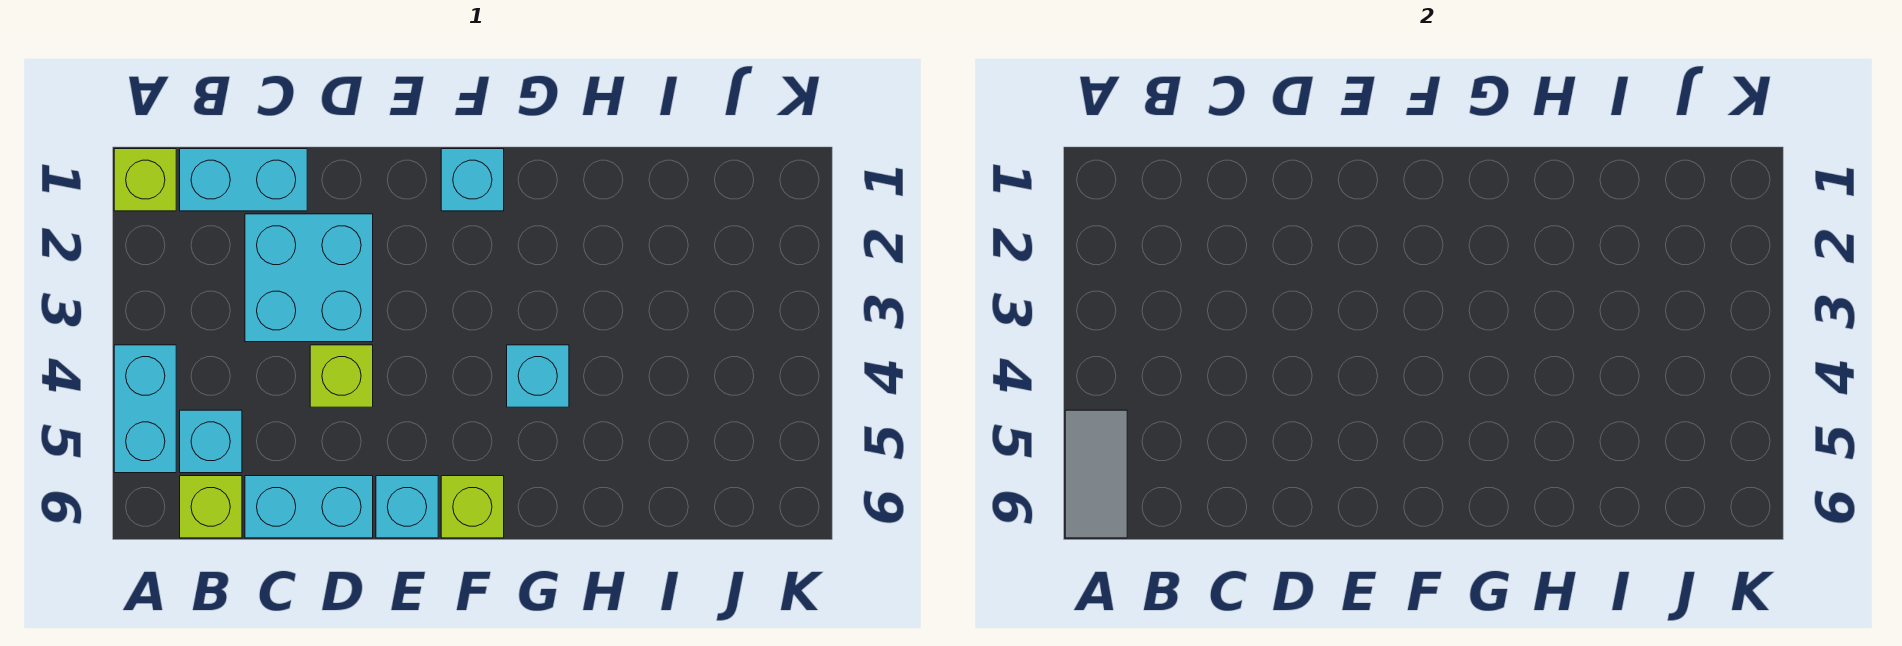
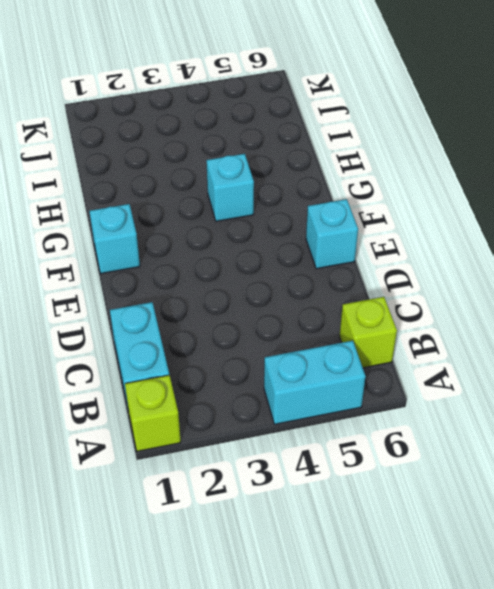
none -> cyan brick B5 level 1
none -> cyan brick C2:D3 level 1
none -> cyan brick C6:D6 level 1

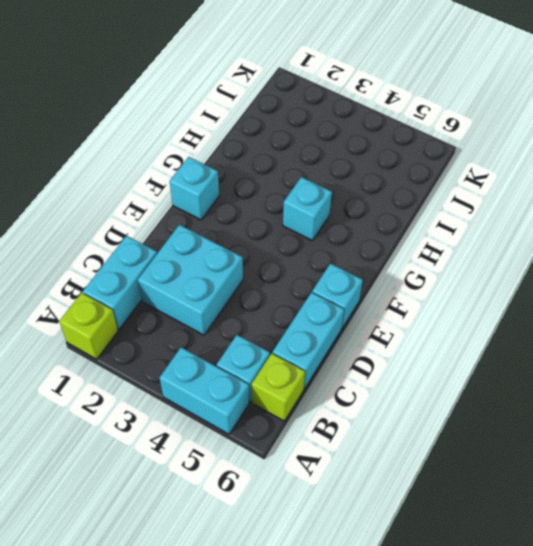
none -> lime brick D4 level 1
none -> lime brick F6 level 1
none -> grey tile A5:A6 level 2

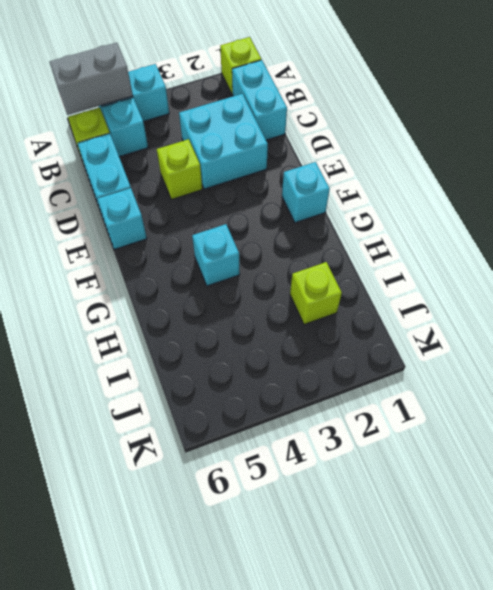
grey brick A5:A6 level 2 -> grey tile A5:A6 level 2
lime brick I2 level 1 -> lime brick F6 level 1

